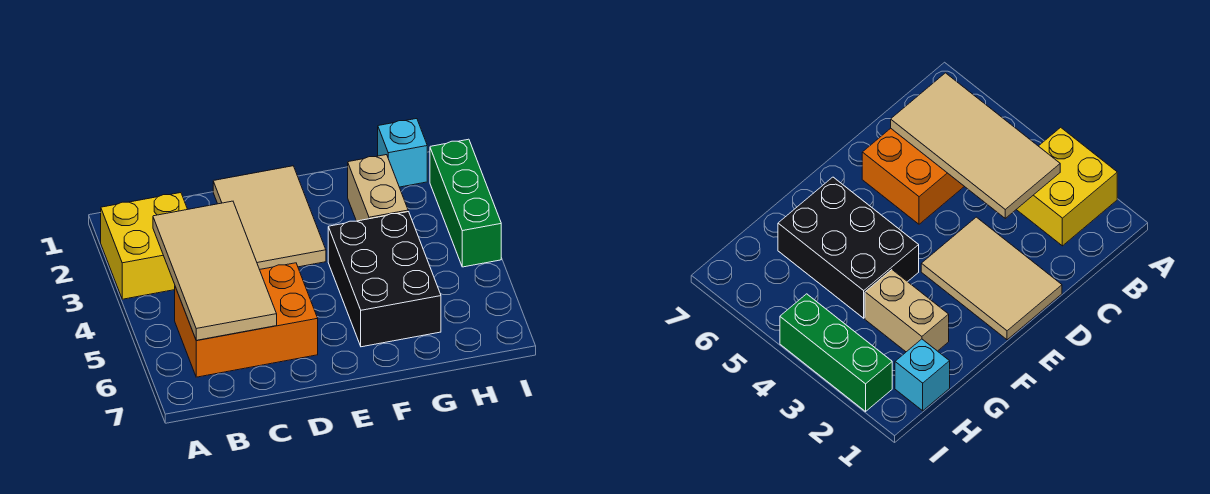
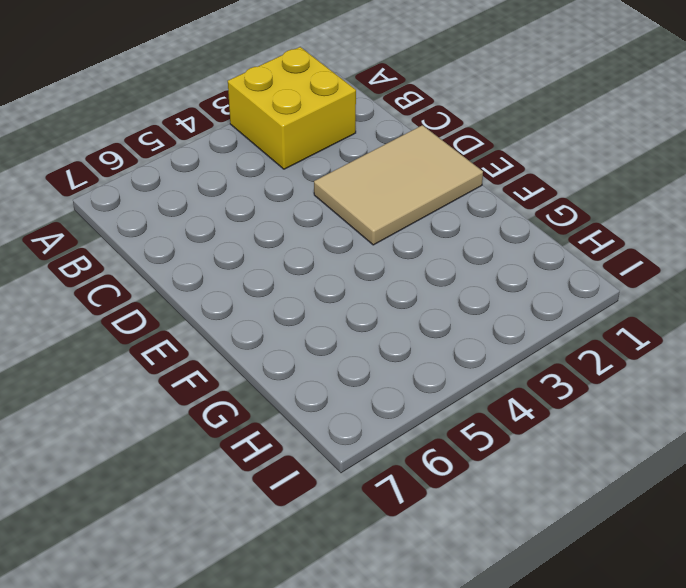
none -> orange brick B5:D6 level 1
none -> black brick F4:G6 level 1

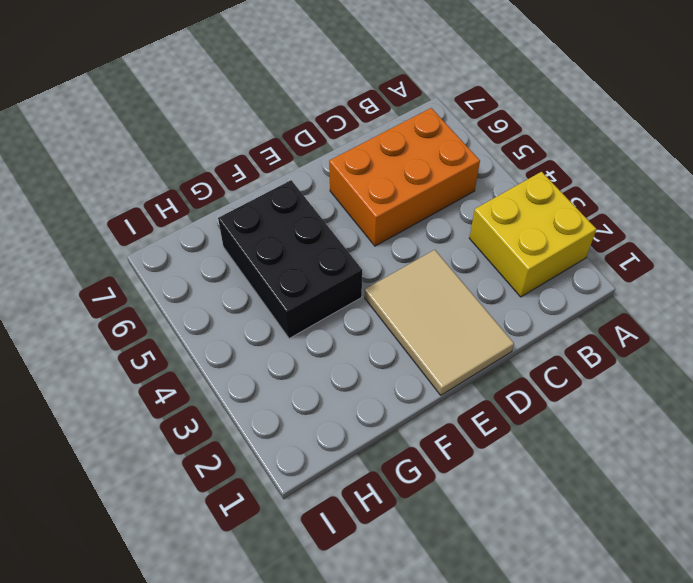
none -> tan brick G2:G3 level 1
none -> cyan brick H1 level 1

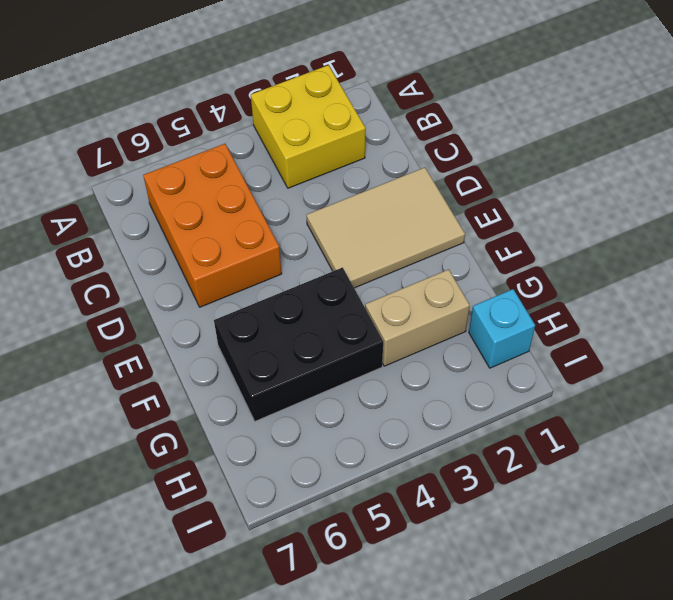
none -> green brick I2:I4 level 1
none -> tan tile B3:C6 level 2

